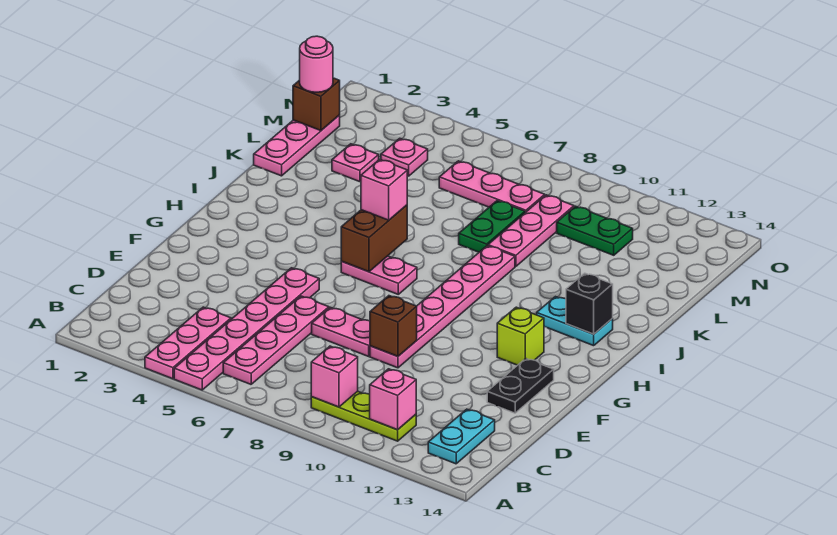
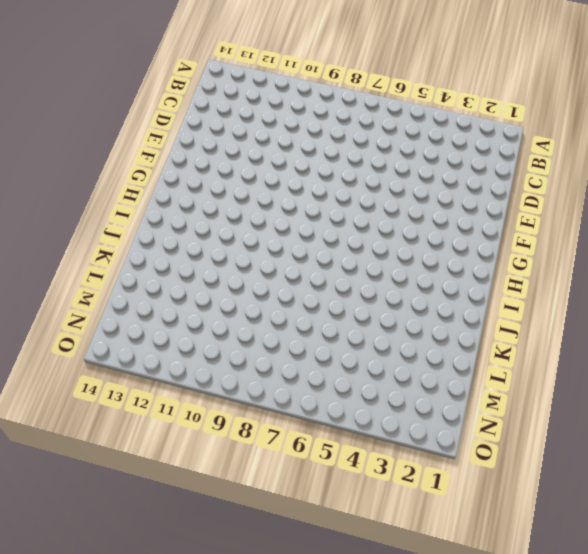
none -> pink plate A4:C4 level 1
none -> pink plate A5:F5 level 1
none -> pink plate B6:E6 level 1

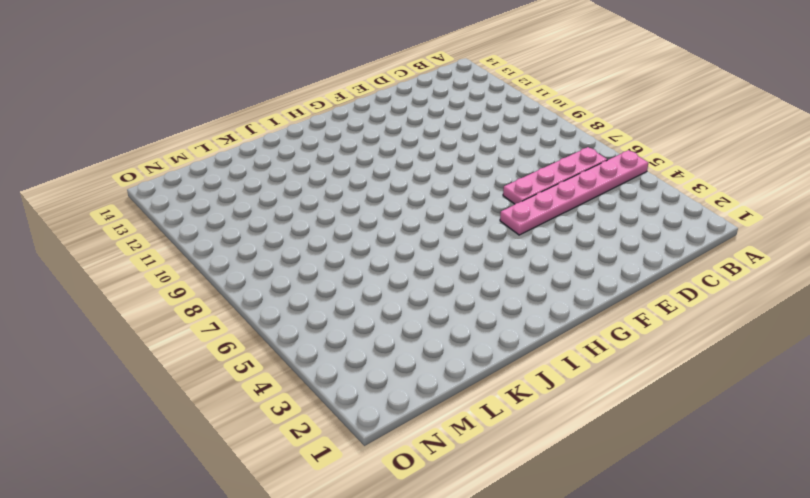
none -> pink plate A4:C4 level 1
none -> lime plate B9:B11 level 1
none -> cyan plate B13:C13 level 1

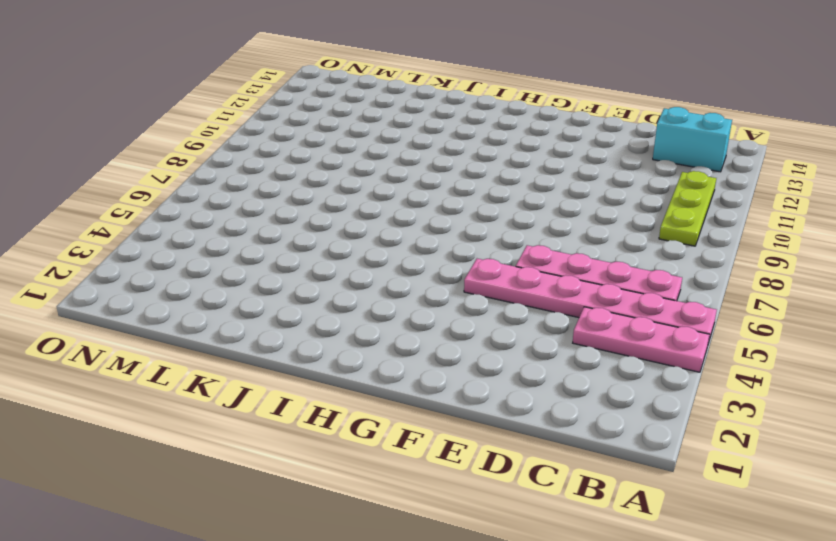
cyan brick B13:C13 level 1 -> cyan plate B13:C13 level 1
none -> pink plate E7:E8 level 1
none -> pink plate E9:J9 level 1
none -> black plate E13:F13 level 1

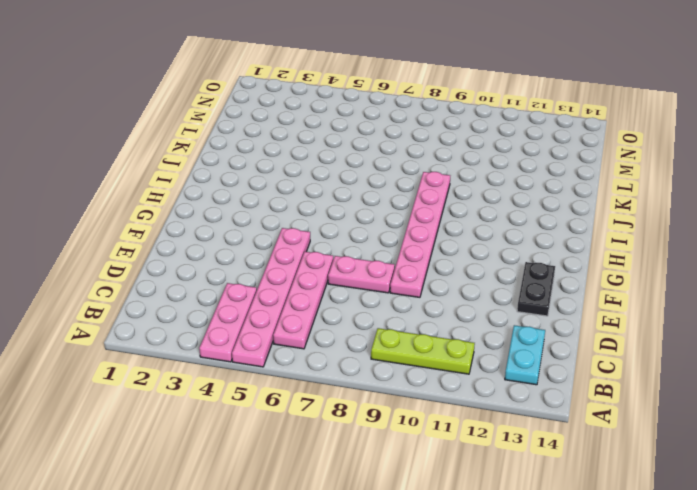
none -> lime brick G12 level 1
none -> pink plate H6:H7 level 1
none -> cyan plate I12:I13 level 1

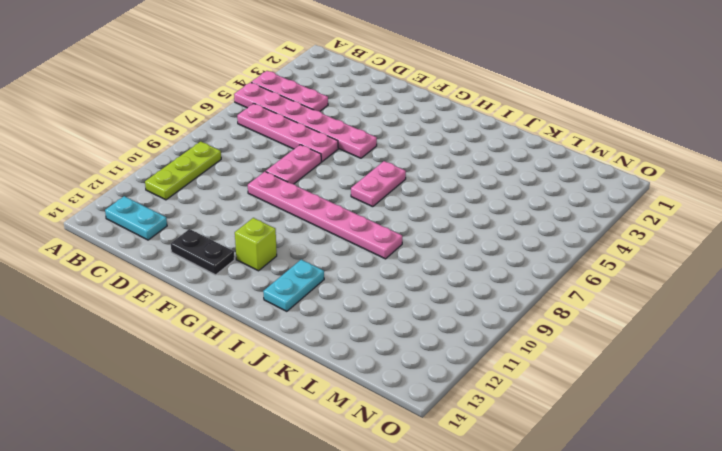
none -> pink plate K1:M1 level 1
none -> green plate K8:L8 level 1
none -> pink plate K9:M9 level 1

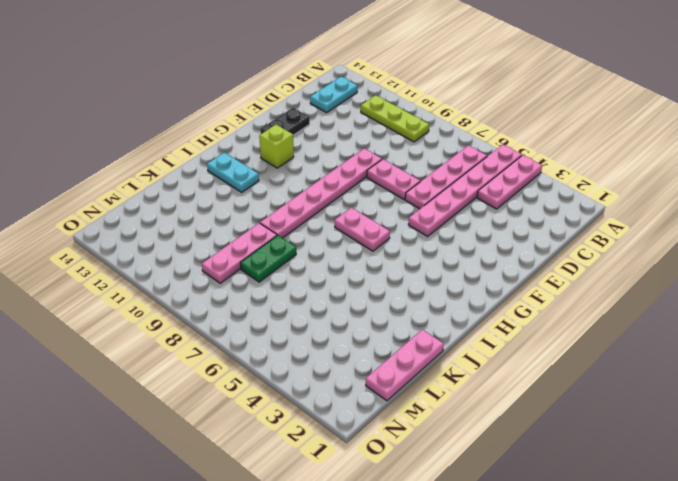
none -> pink plate L3 level 1
none -> pink plate M4 level 1
none -> pink plate M6:M8 level 1

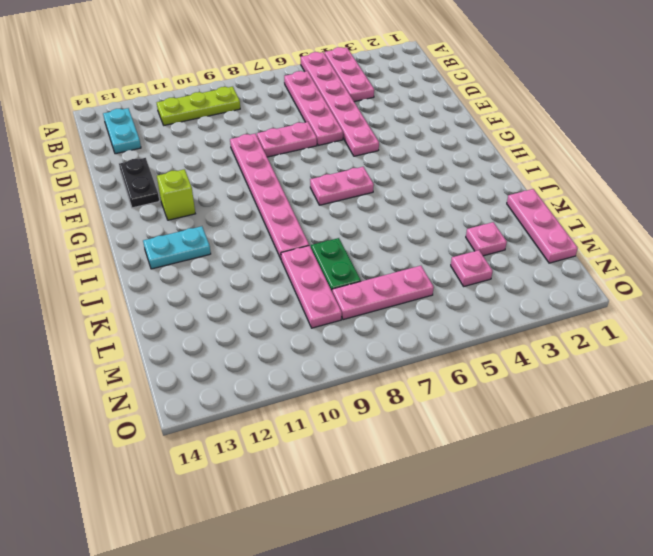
none -> green plate M10:M11 level 1
none -> pink brick B9 level 2
none -> pink brick B11 level 2

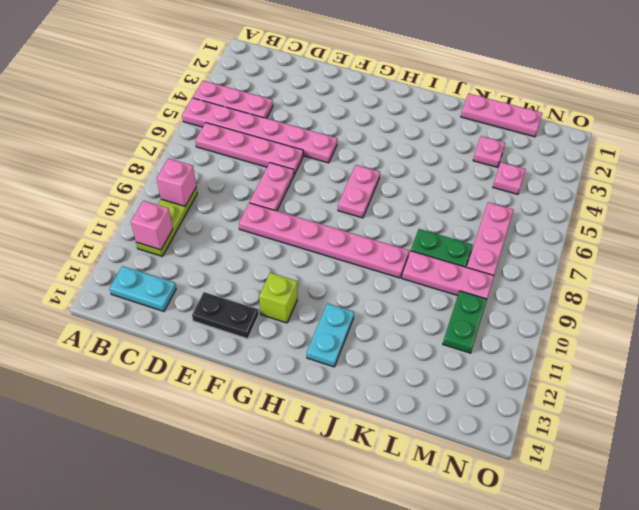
none -> brown brick E9 level 2
none -> brown brick H6:I6 level 2
none -> black brick I13 level 2

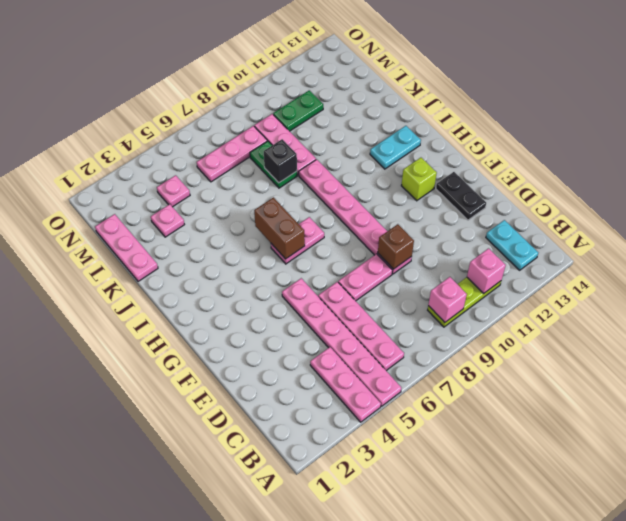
black brick K8 level 2 -> black brick I13 level 2
none -> brown brick M1 level 2
none -> pink brick I6 level 3
none -> pink round brick M1 level 3

